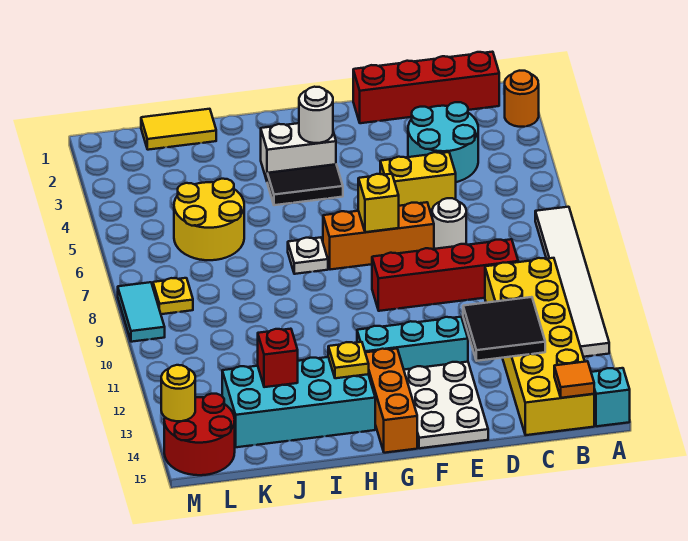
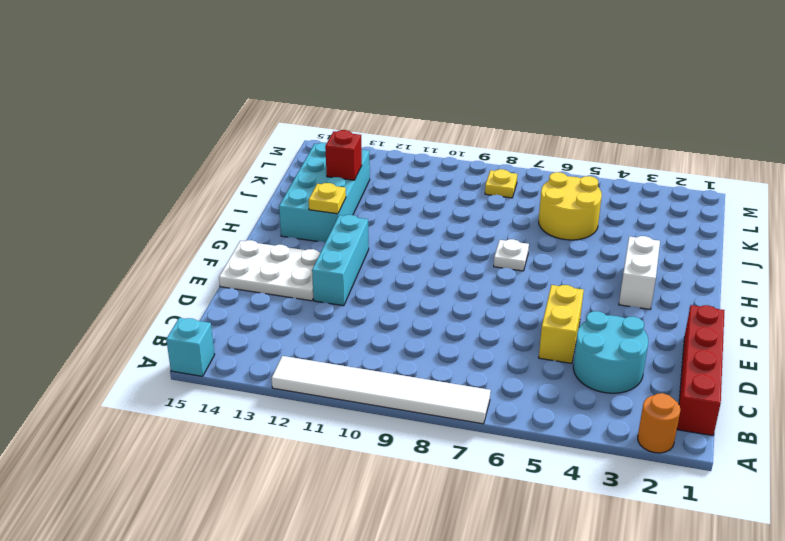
none -> yellow brick B10:C15 level 1
none -> red brick C9:F9 level 1
none -> white round brick D7 level 1

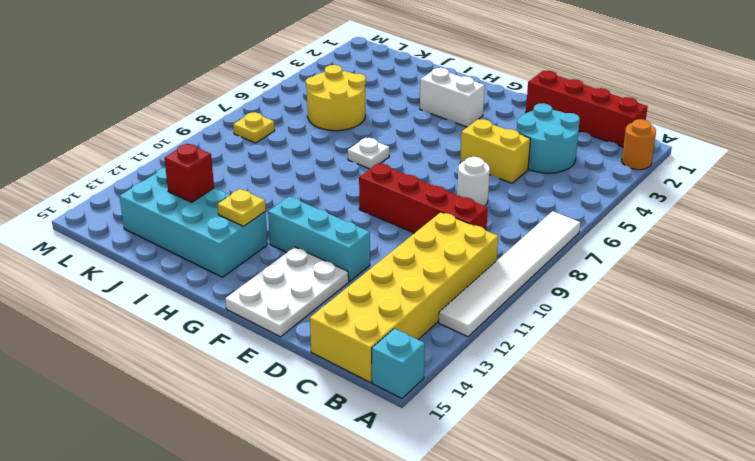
none -> orange brick E7:G7 level 1
none -> black tile G4:H4 level 1
none -> orange brick G13:G15 level 1

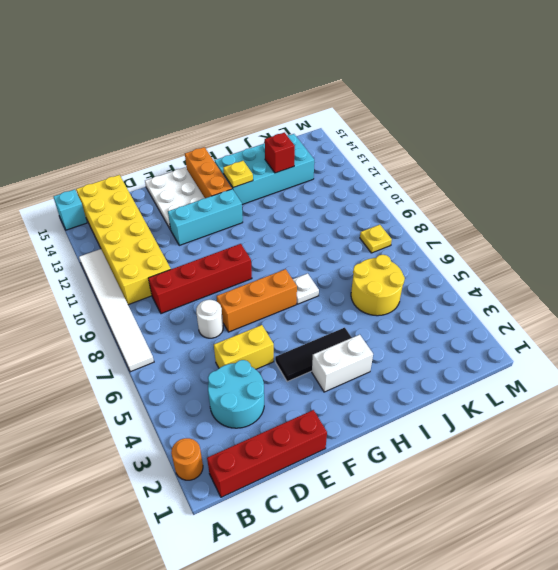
black tile F4:H4 level 1 -> black tile G4:H4 level 1
none -> yellow tile J1:K1 level 1
none -> red round brick L14:M15 level 1
none -> cyan tile M8:M9 level 1

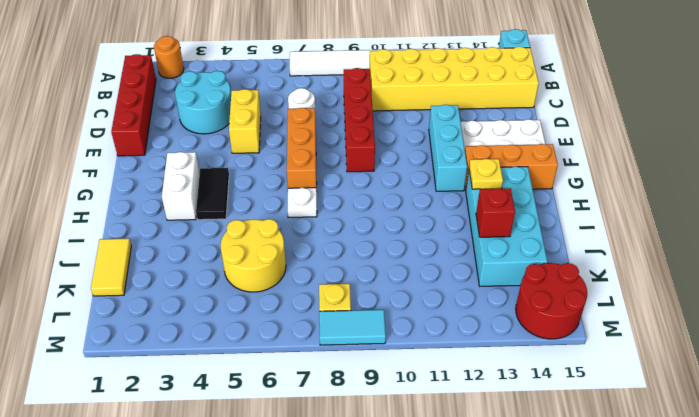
none -> orange tile B15 level 2
none -> black tile C12:D13 level 2
none -> yellow brick F7 level 2

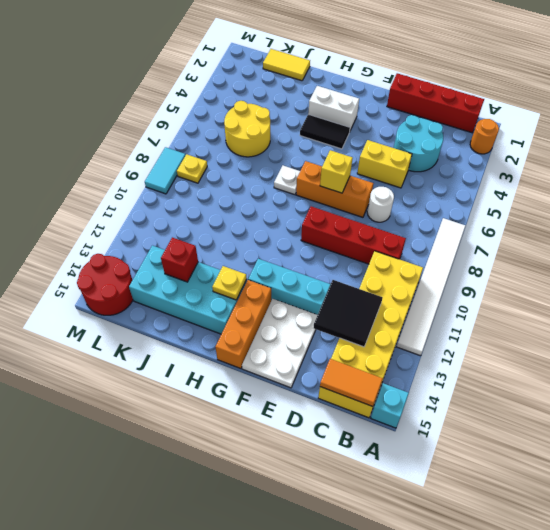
orange tile B15:C15 level 2 -> orange tile B15 level 2
none -> white round brick G3 level 2
none -> yellow round brick M14 level 2

